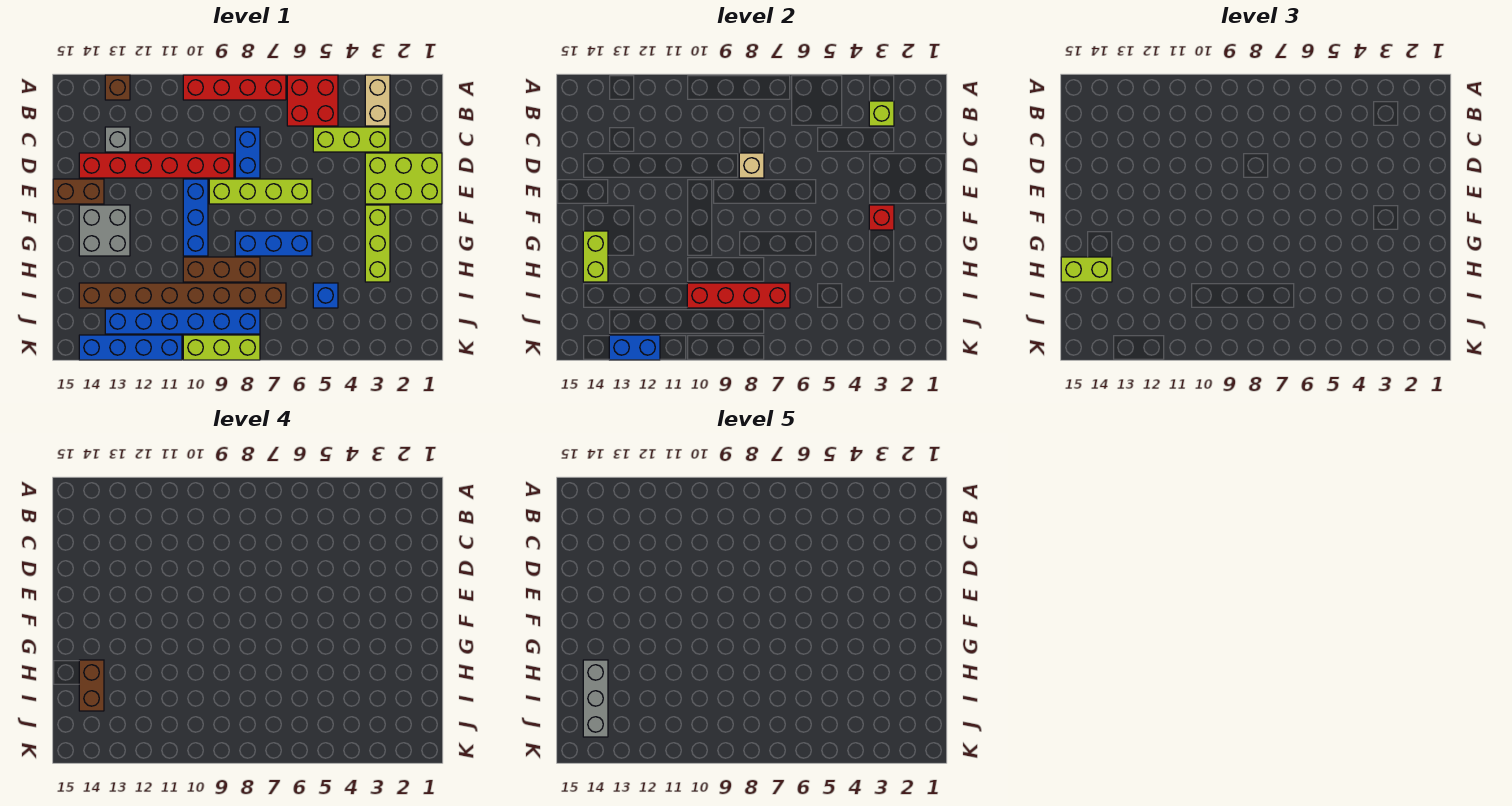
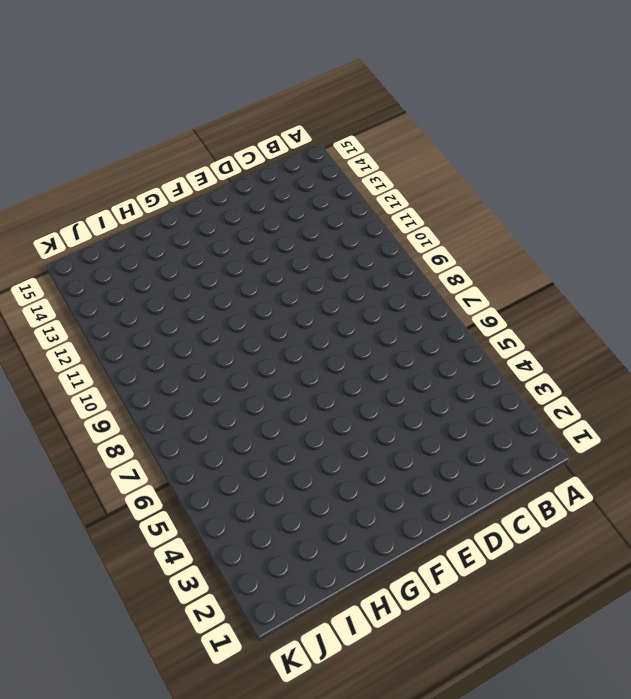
none -> tan brick A3:B3 level 1
none -> red brick A5:B6 level 1
none -> red brick A7:A10 level 1
none -> brown brick A13 level 1

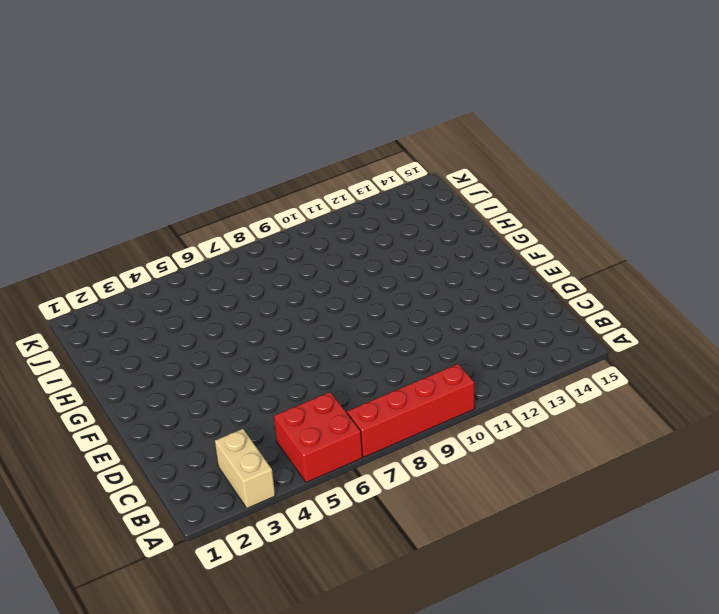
none -> brown brick A13 level 1
none -> lime brick C3:C5 level 1
none -> blue brick C8:D8 level 1
none -> grey brick C13 level 1

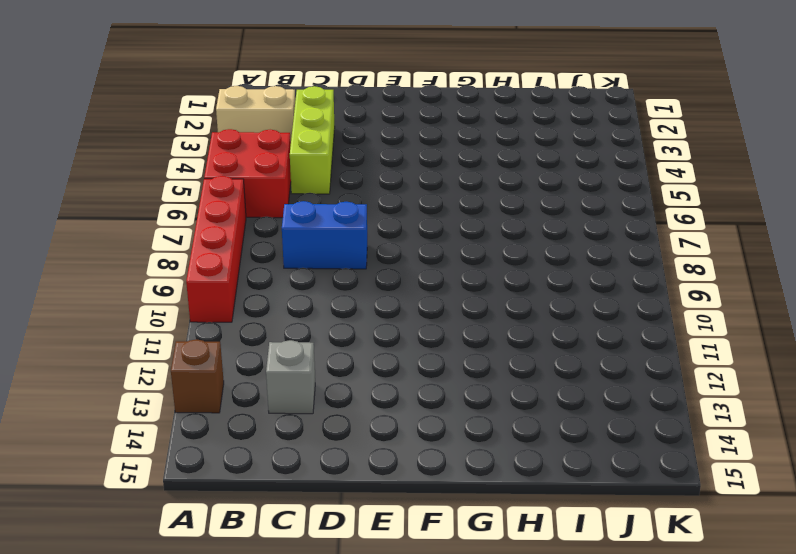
none -> lime brick D1:E3 level 1
none -> red brick D9:D14 level 1
none -> lime brick E6:E9 level 1
none -> blue brick E10:G10 level 1

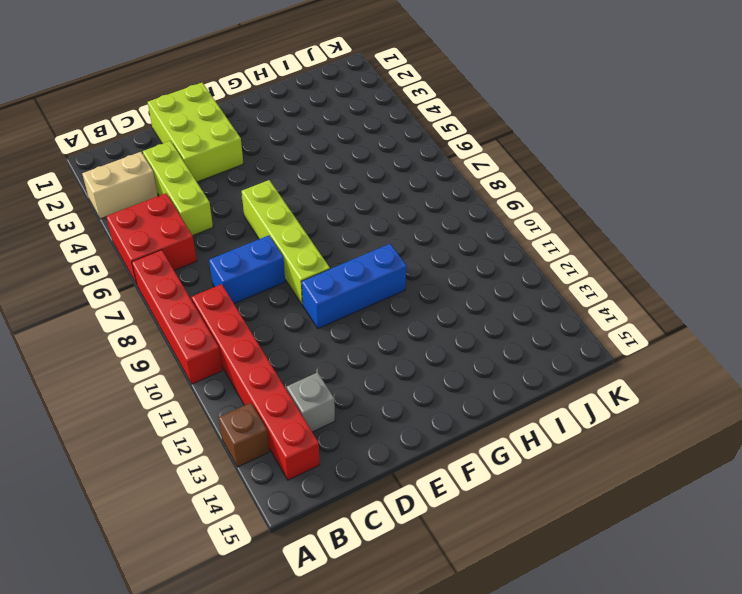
red brick B9:B14 level 1 -> red brick D9:D14 level 1
none -> brown brick E14:E15 level 1
none -> lime brick F3:H3 level 1
none -> grey brick F13:G14 level 1
none -> blue brick G6:G8 level 1

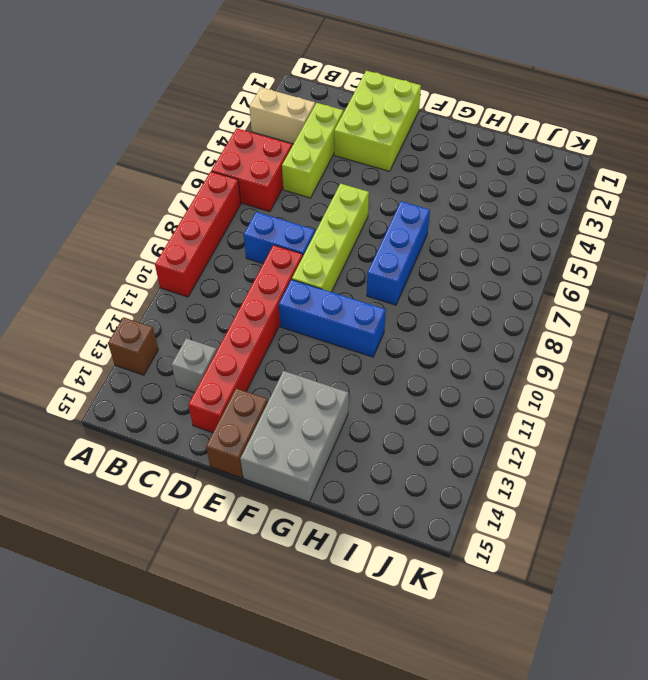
grey brick F13:G15 level 1 -> grey brick F13:G14 level 1
none -> lime brick F3:H3 level 1
none -> brown brick H8:H10 level 1
none -> blue brick I5 level 1
none -> brown brick I7:I14 level 1

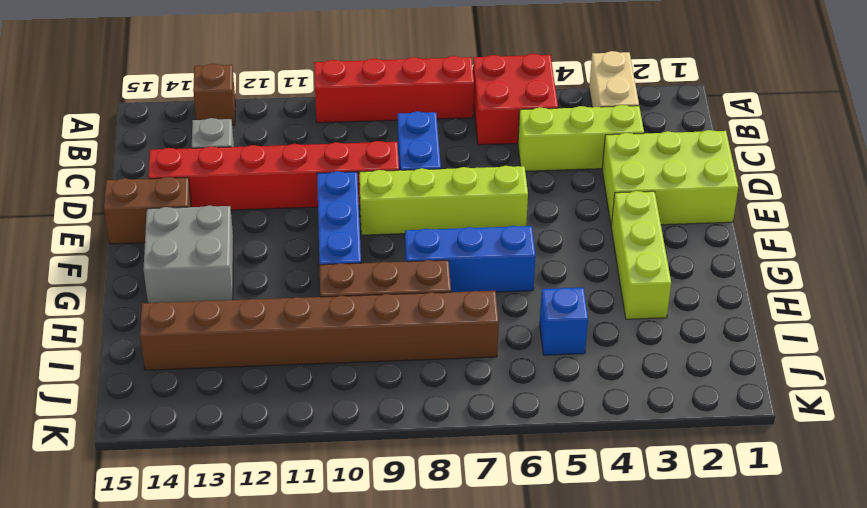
none -> blue brick J8:J13 level 1
none -> lime brick K8:K10 level 1
none -> blue brick K11:K14 level 1
none -> lime brick B3 level 2

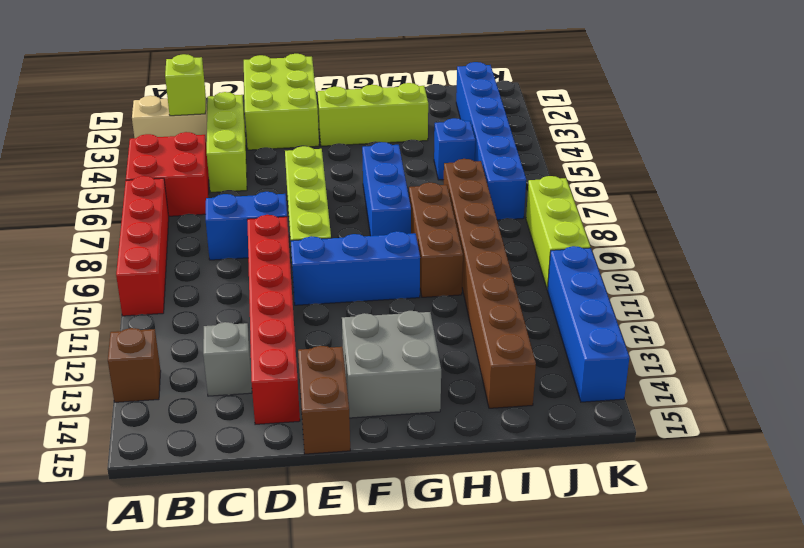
blue brick J2:J7 level 1 -> blue brick J8:J13 level 1
none -> tan brick D8 level 2
none -> red brick F3 level 2
none -> lime brick G14:H14 level 2
none -> red brick I7:I10 level 2

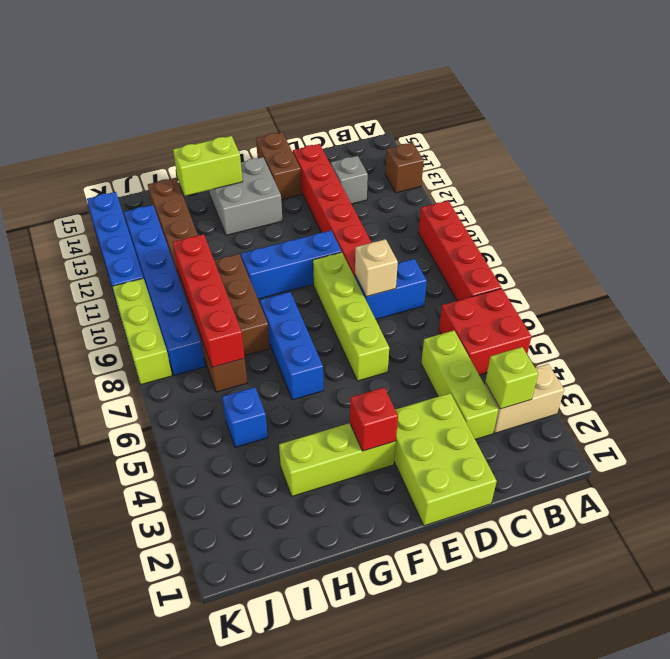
none -> blue brick K12:K13 level 2
none -> lime brick H14:H15 level 3
none -> brown brick H14:I14 level 4
none -> grey brick H14:J14 level 5

